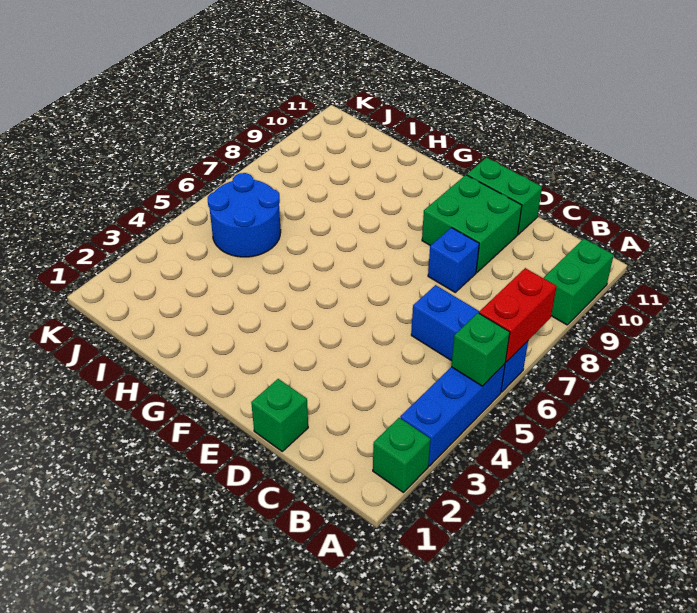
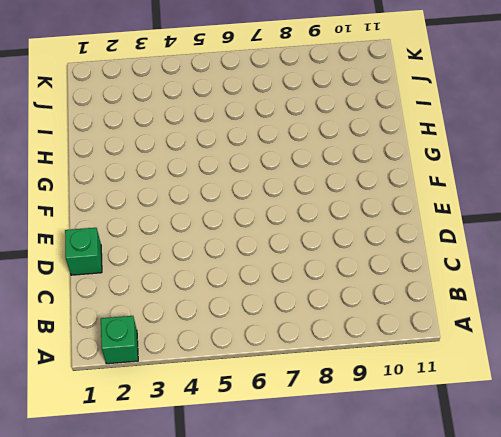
none -> blue brick A3:A5 level 1
none -> blue brick A6:C6 level 1

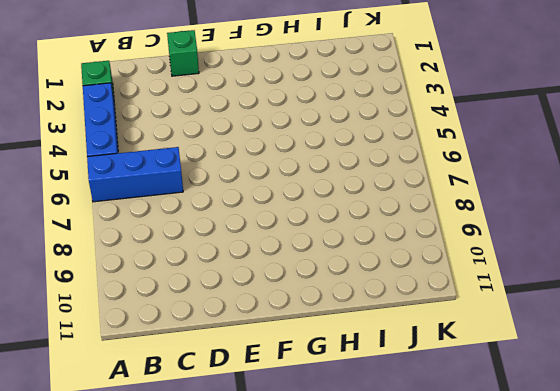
none -> green brick A9:A10 level 1
none -> blue brick D8 level 1

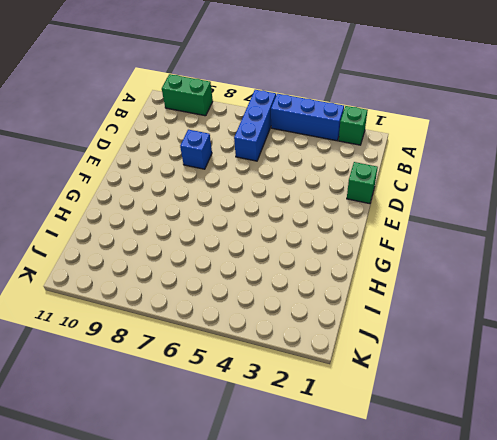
none -> green brick D9:E10 level 1
none -> green brick D11:E11 level 1

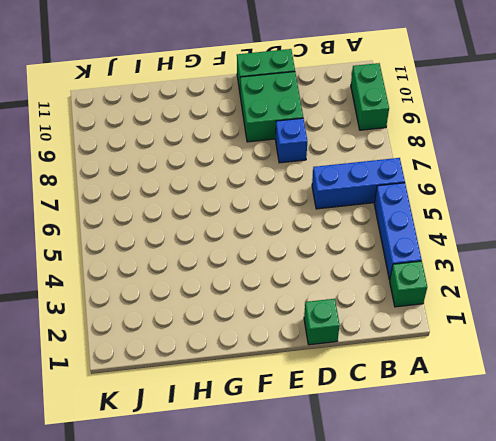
none -> blue round brick I5:J6 level 1
none -> green brick A5 level 2

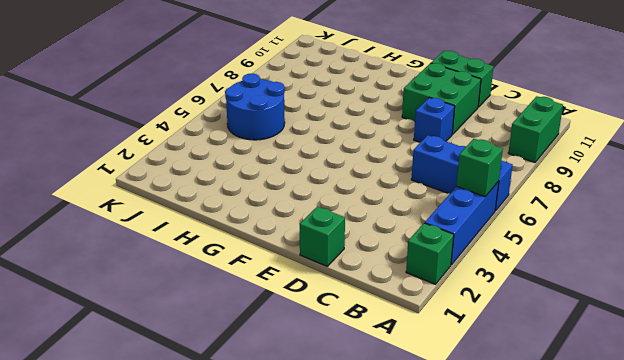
none -> red brick A6:A7 level 2

